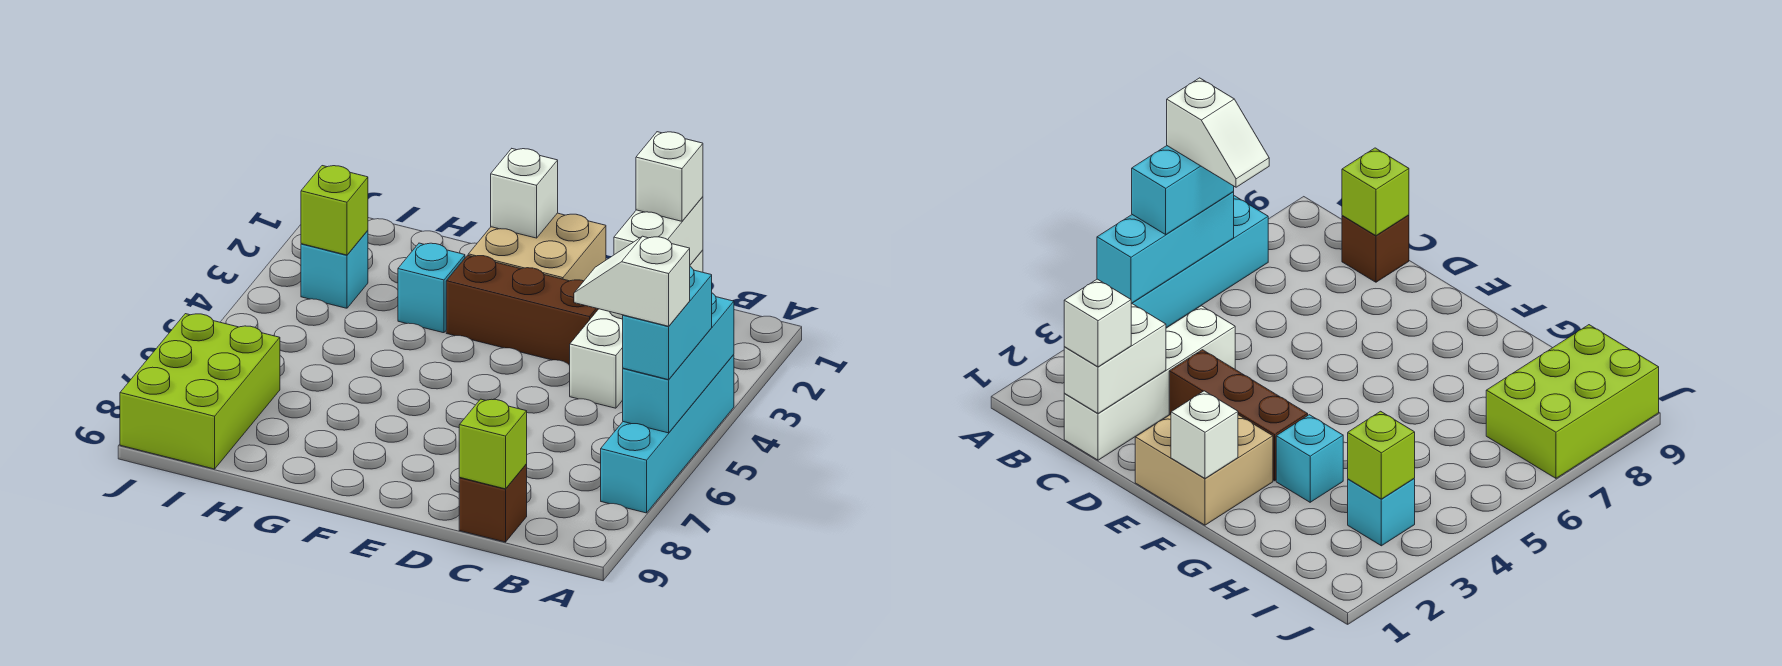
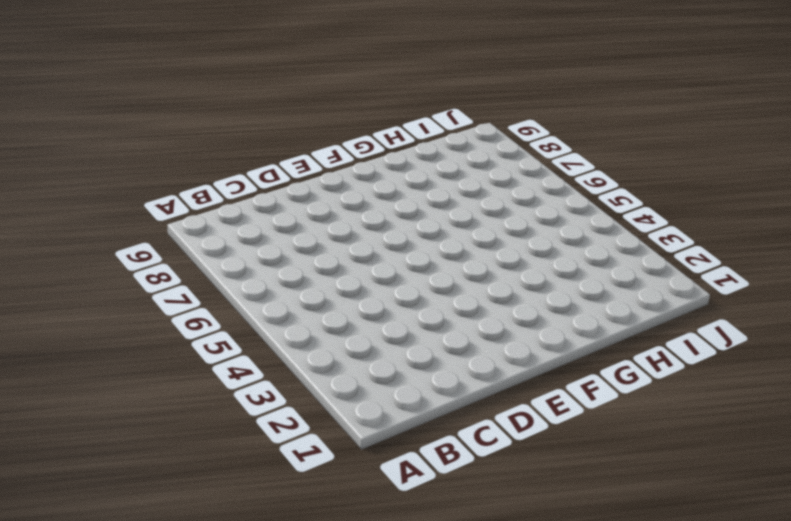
none -> cyan brick A4:A7 level 1
none -> white brick C1:C4 level 1
none -> brown brick C9 level 1

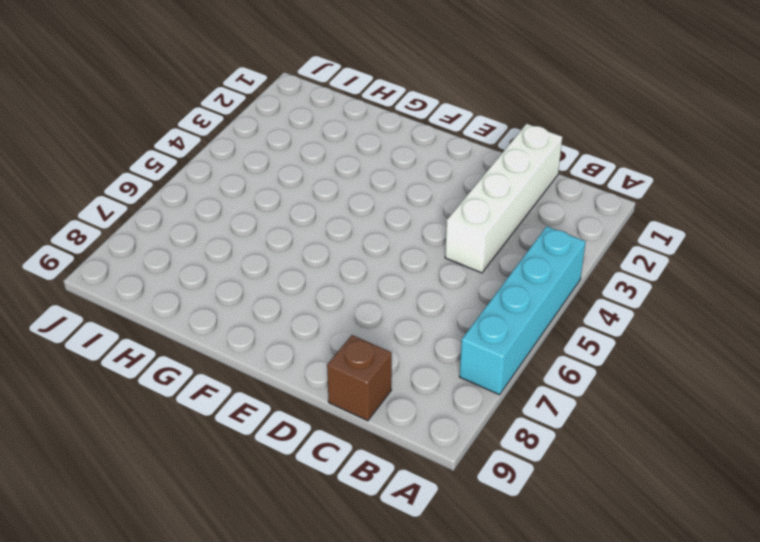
none -> brown brick D3:F3 level 1
none -> tan brick E1:F2 level 1
none -> cyan brick G3 level 1

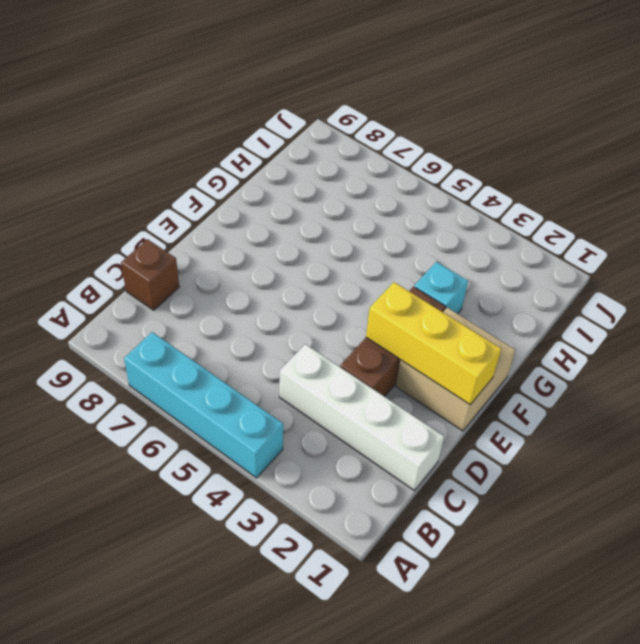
yellow brick E1:E3 level 2 -> none
none -> cyan brick I3 level 1
none -> lime brick I7:J9 level 1
none -> cyan brick A4:A6 level 2

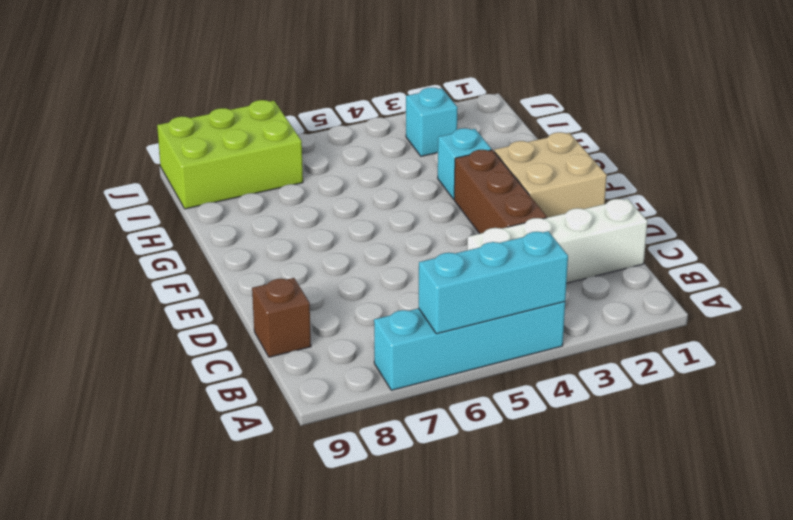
none -> white brick C1:C2 level 2
none -> lime brick C9 level 2
none -> white brick F1 level 2

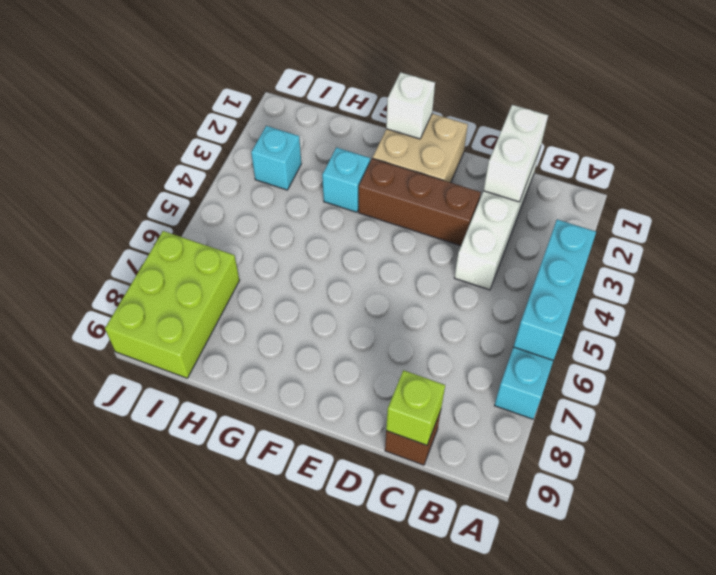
none -> lime brick I3 level 2
none -> cyan brick A5:A6 level 3
none -> white brick C1 level 3

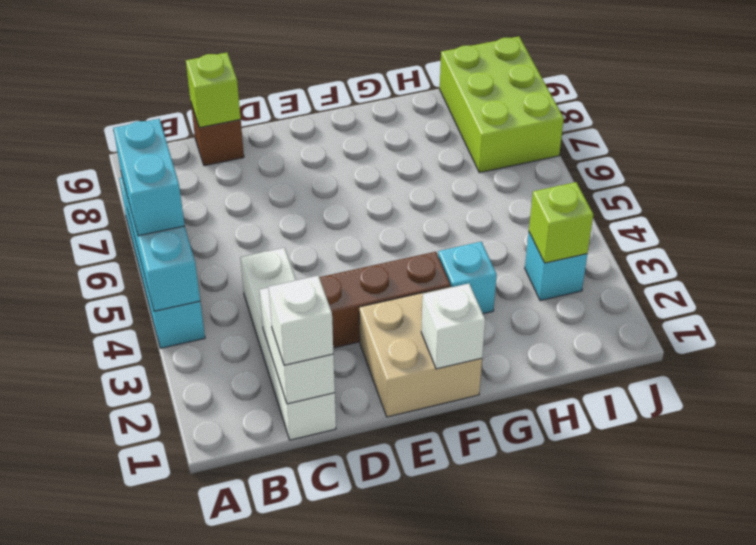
none -> white slope A6:B6 level 4 top A

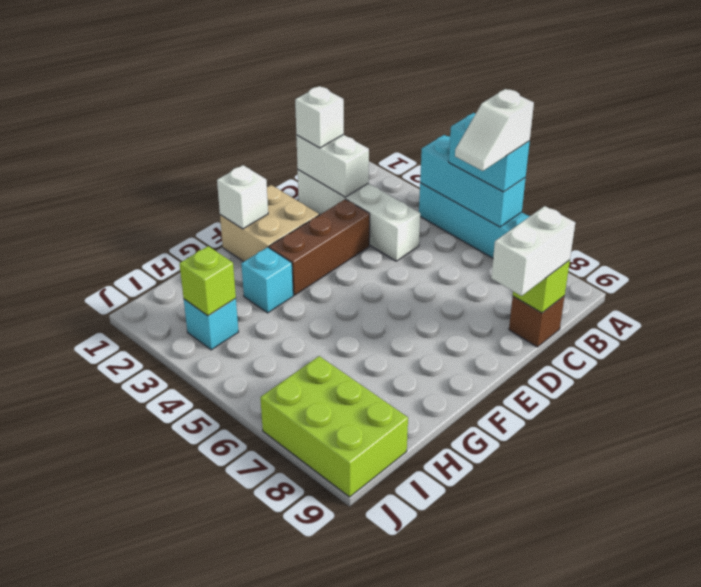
white brick C9:D9 level 3 -> none

